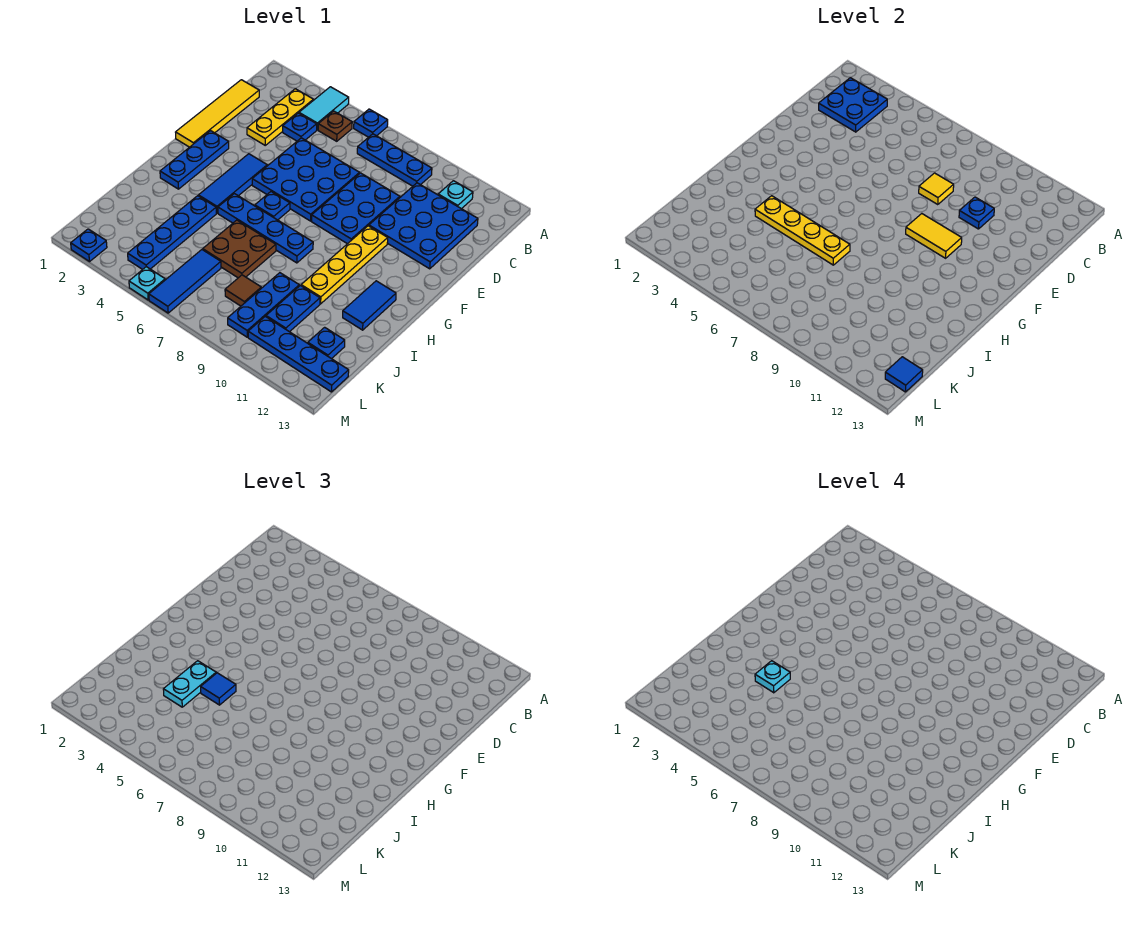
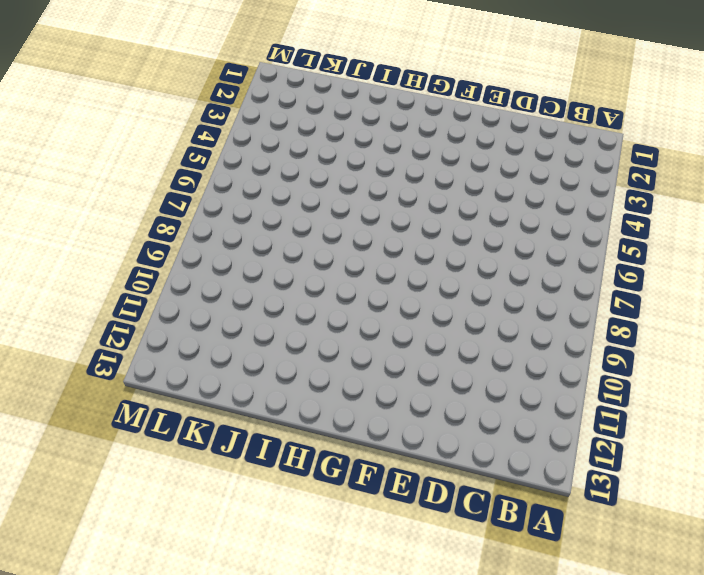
none -> cyan tile A4:B4 level 1
none -> blue plate A6 level 1
none -> yellow plate B3:D3 level 1
none -> brown plate B5 level 1

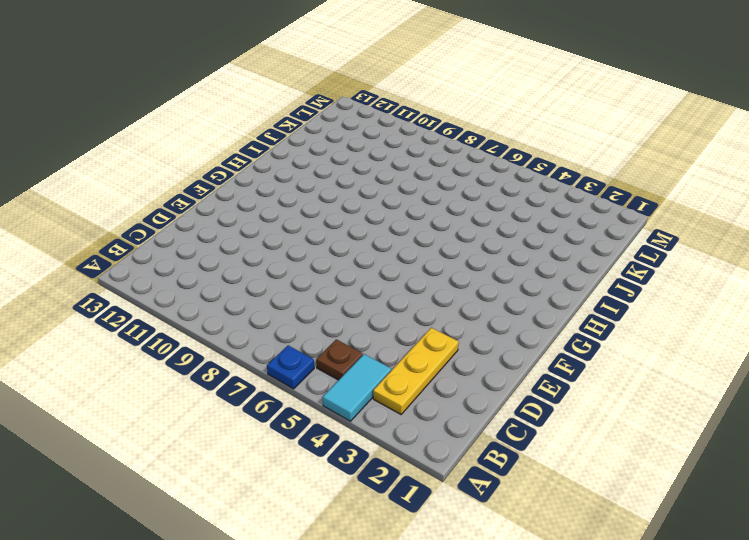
none -> blue plate B7:B9 level 1
none -> cyan plate B11 level 1
none -> yellow tile C1:F1 level 1
none -> blue plate C4 level 1

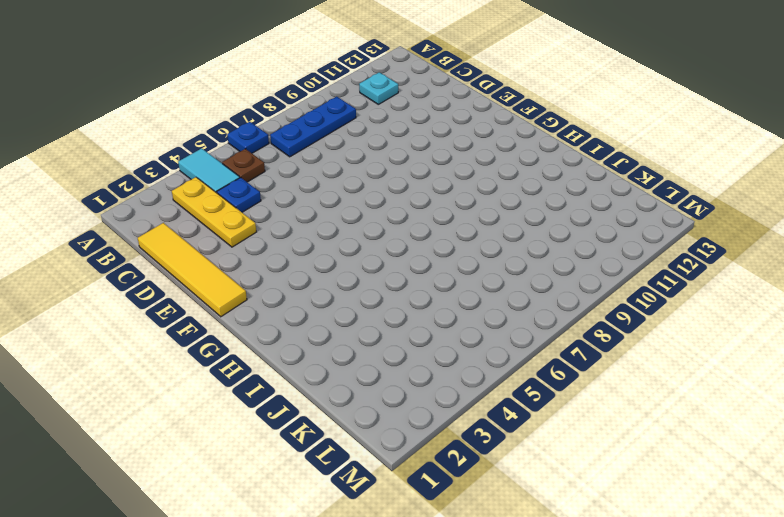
none -> blue plate C10:E12 level 1
none -> blue plate D5:F7 level 1
none -> blue plate D8:F9 level 1
none -> blue plate F2:H2 level 1

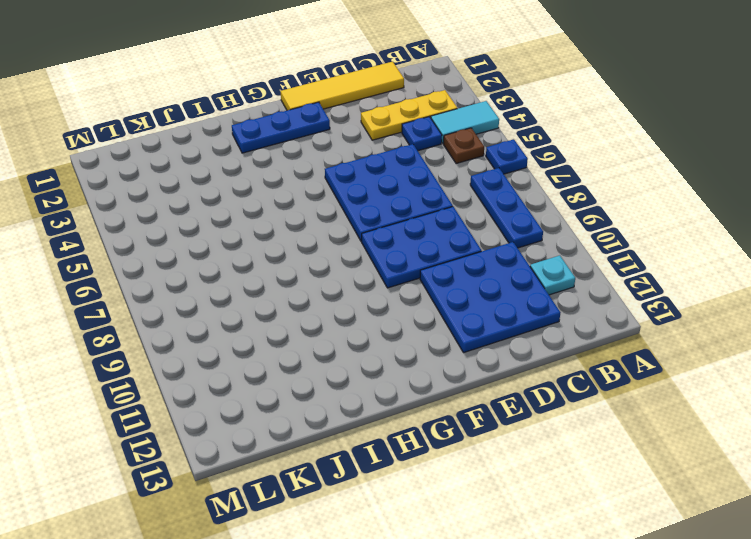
none -> blue tile F4:H4 level 1
none -> yellow plate F10:I10 level 1
none -> blue plate G6 level 1
none -> blue plate H5:H8 level 1

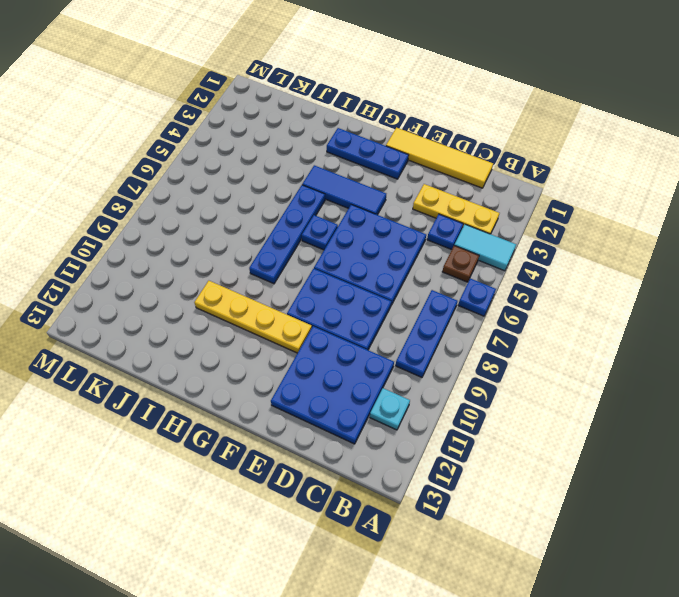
none -> blue tile H12:I12 level 1
none -> blue plate I4:L4 level 1
none -> brown plate I6:J7 level 1
none -> blue plate J9:L9 level 1

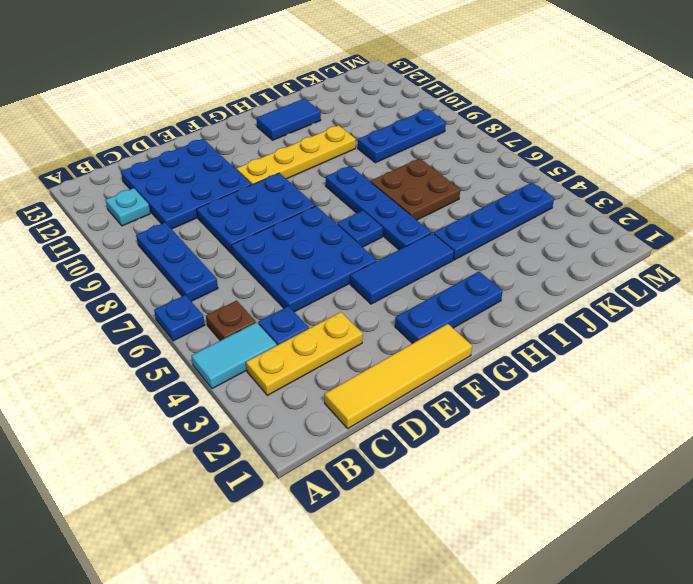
none -> blue plate J10:K10 level 1
none -> blue tile K6:M6 level 1
none -> brown tile K8 level 1
none -> blue plate K12 level 1

